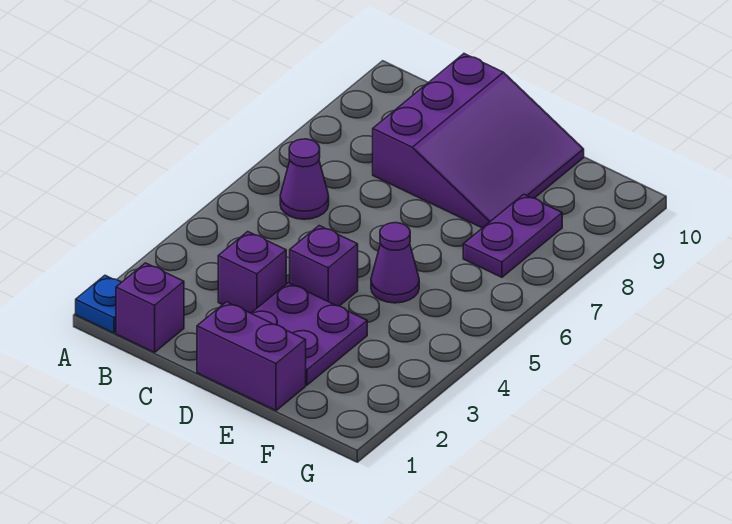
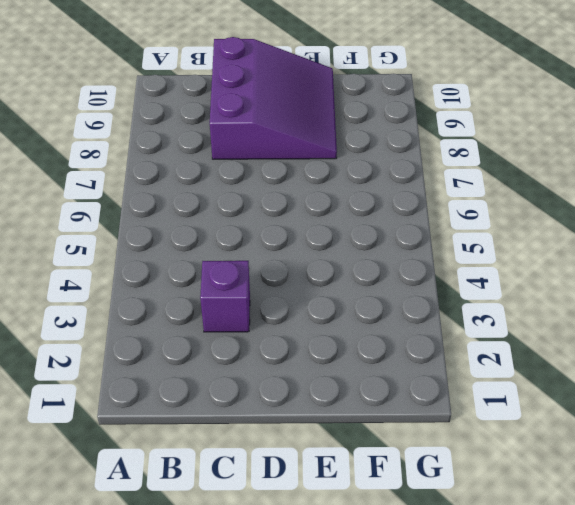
none -> blue plate A1 level 1
none -> purple brick B1 level 1

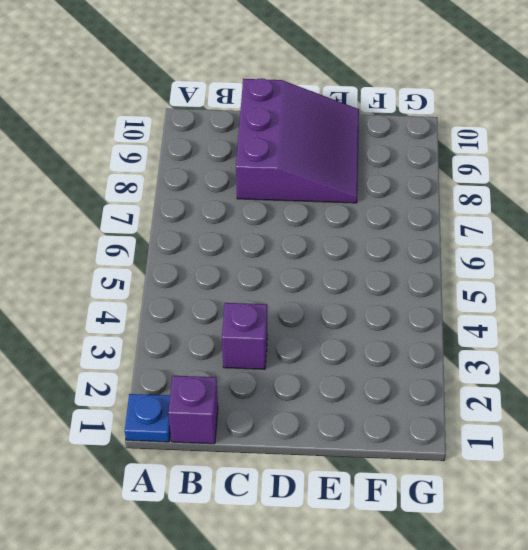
none -> purple cone B6 level 1
none -> purple brick D1:E1 level 1

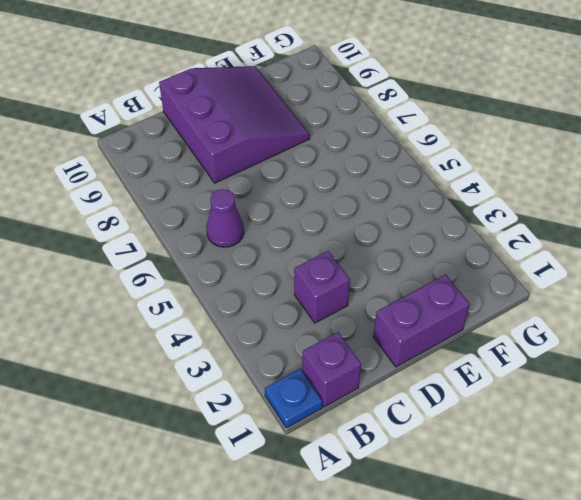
none -> purple plate D2:E3 level 1
none -> purple brick D4 level 1

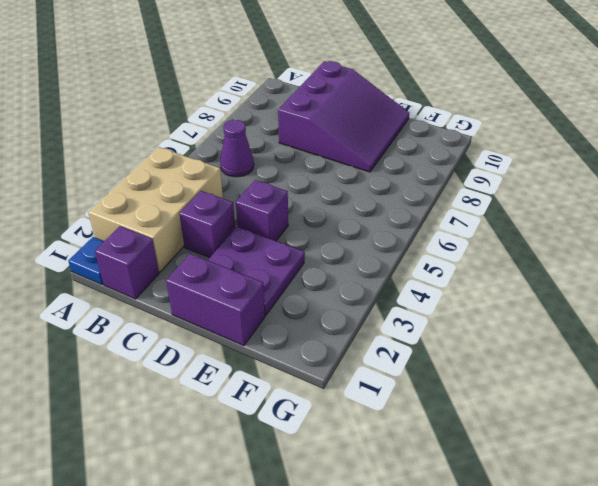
tan brick A2:B4 level 1 -> none
none -> purple cone E5 level 1
none -> purple plate F7:F8 level 1

